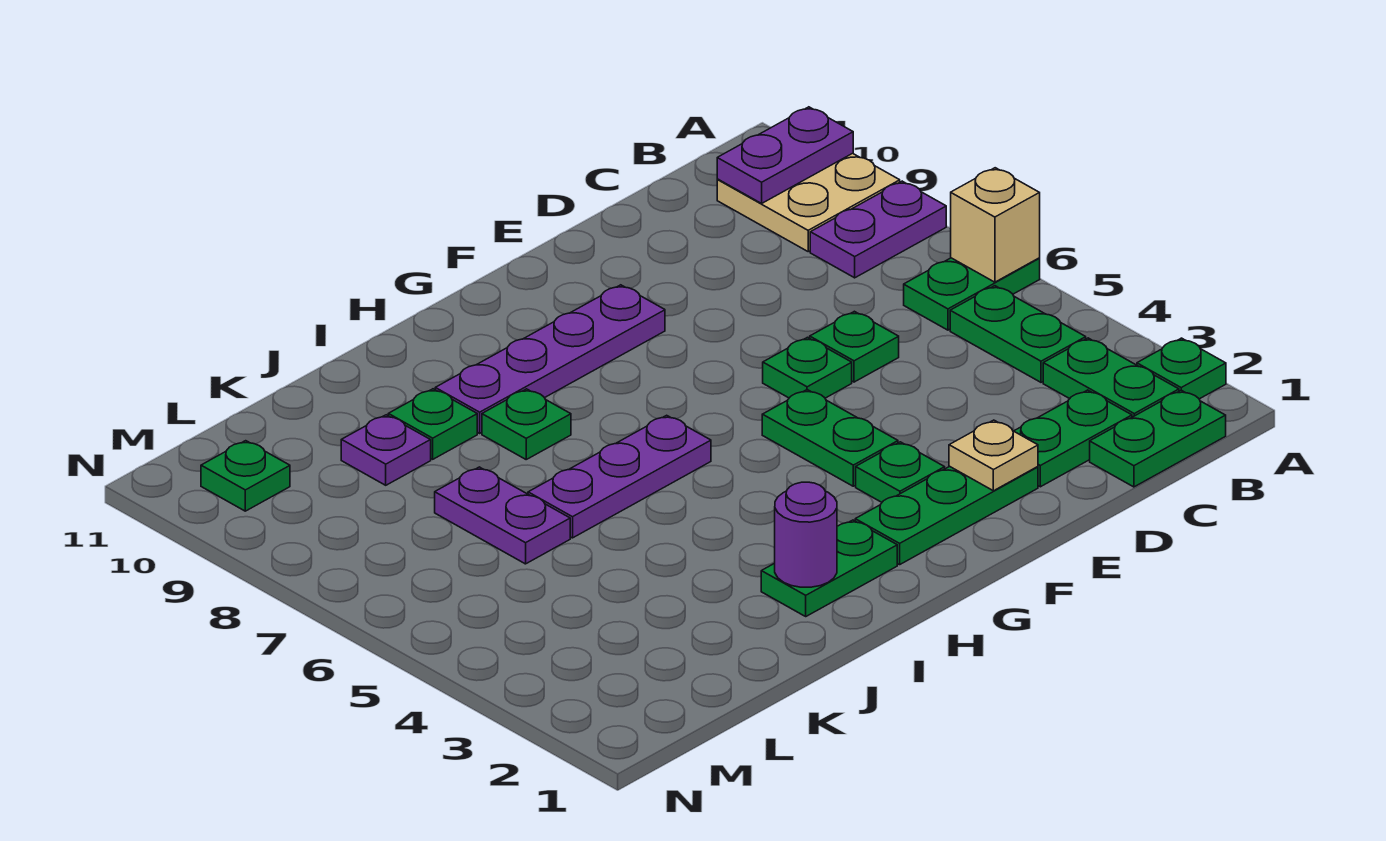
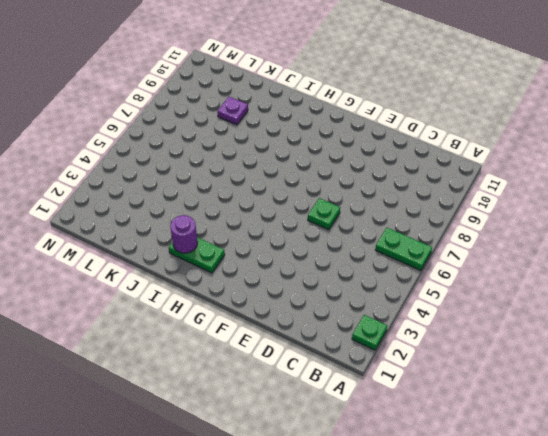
none -> purple plate A8:B8 level 1
none -> tan plate A9:B10 level 1
none -> green plate B1:C1 level 1

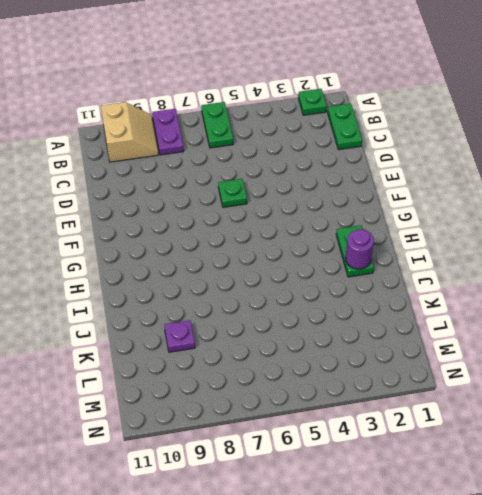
tan slope A9:B10 level 1 top 10 -> tan plate A9:B10 level 1
none -> green plate B2:B3 level 1
none -> green plate B4:B5 level 1
none -> green plate C2:D2 level 1

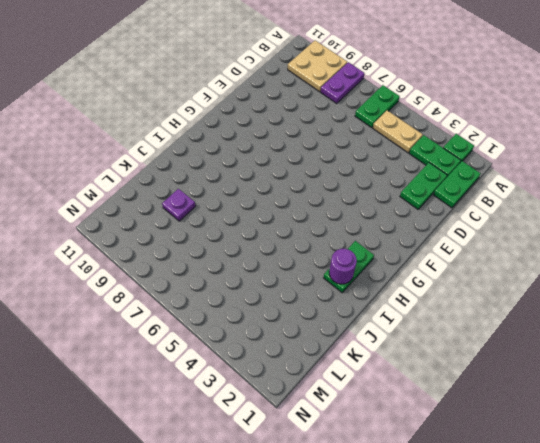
tan plate B4:B5 level 1 -> green plate B4:B5 level 1
none -> green plate D6 level 1
none -> green plate E2:G2 level 1
none -> green plate E6 level 1

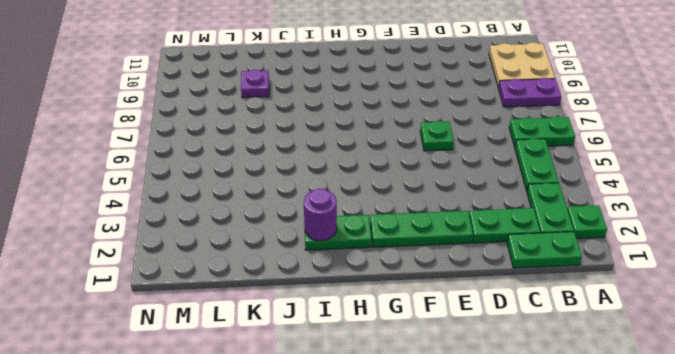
none -> green plate D6 level 1
none -> green plate F3 level 1
none -> green plate F4:F5 level 1

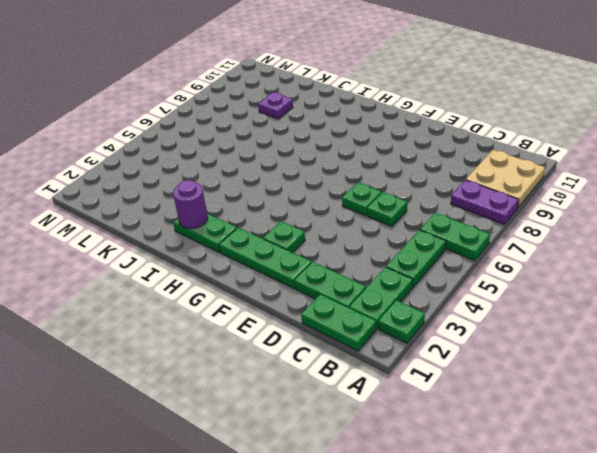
none -> green plate F4:F5 level 1
none -> purple plate F9:I9 level 1
none -> purple plate H6:J6 level 1

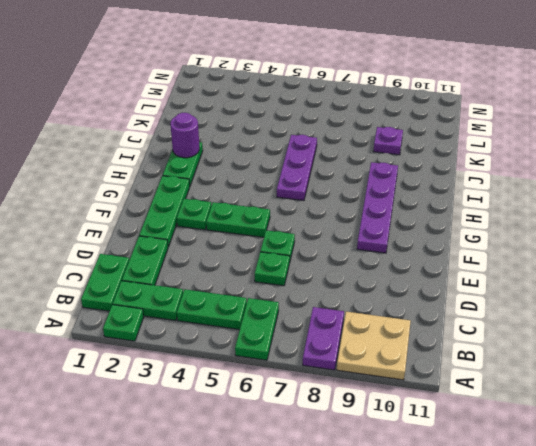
none -> green plate I8 level 1
none -> green plate J9 level 1
none -> purple plate K6:K7 level 1

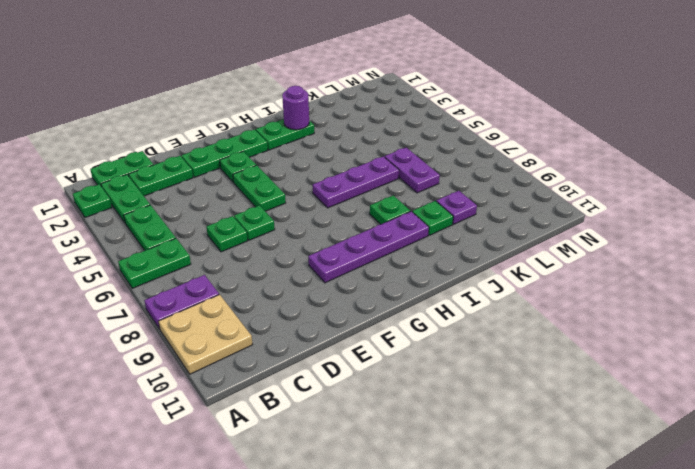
none -> green plate M10 level 1
none -> tan brick A6 level 2
none -> purple plate A10:B10 level 2

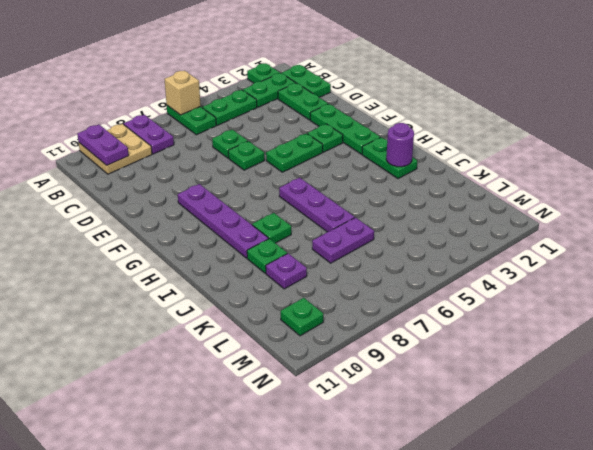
none -> tan plate E2 level 2

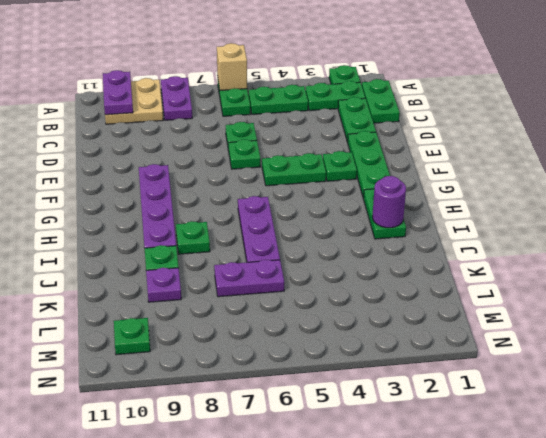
none -> tan plate E2 level 2

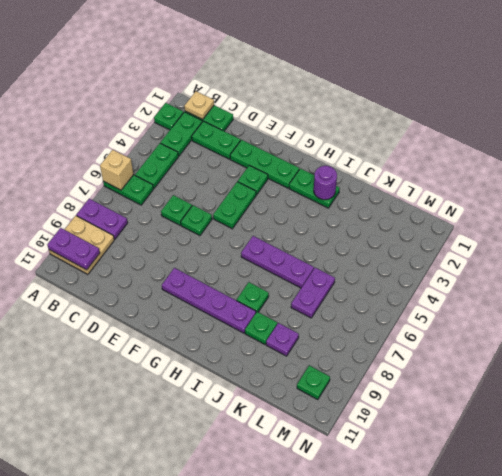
tan plate B1 level 2 -> tan plate E2 level 2

